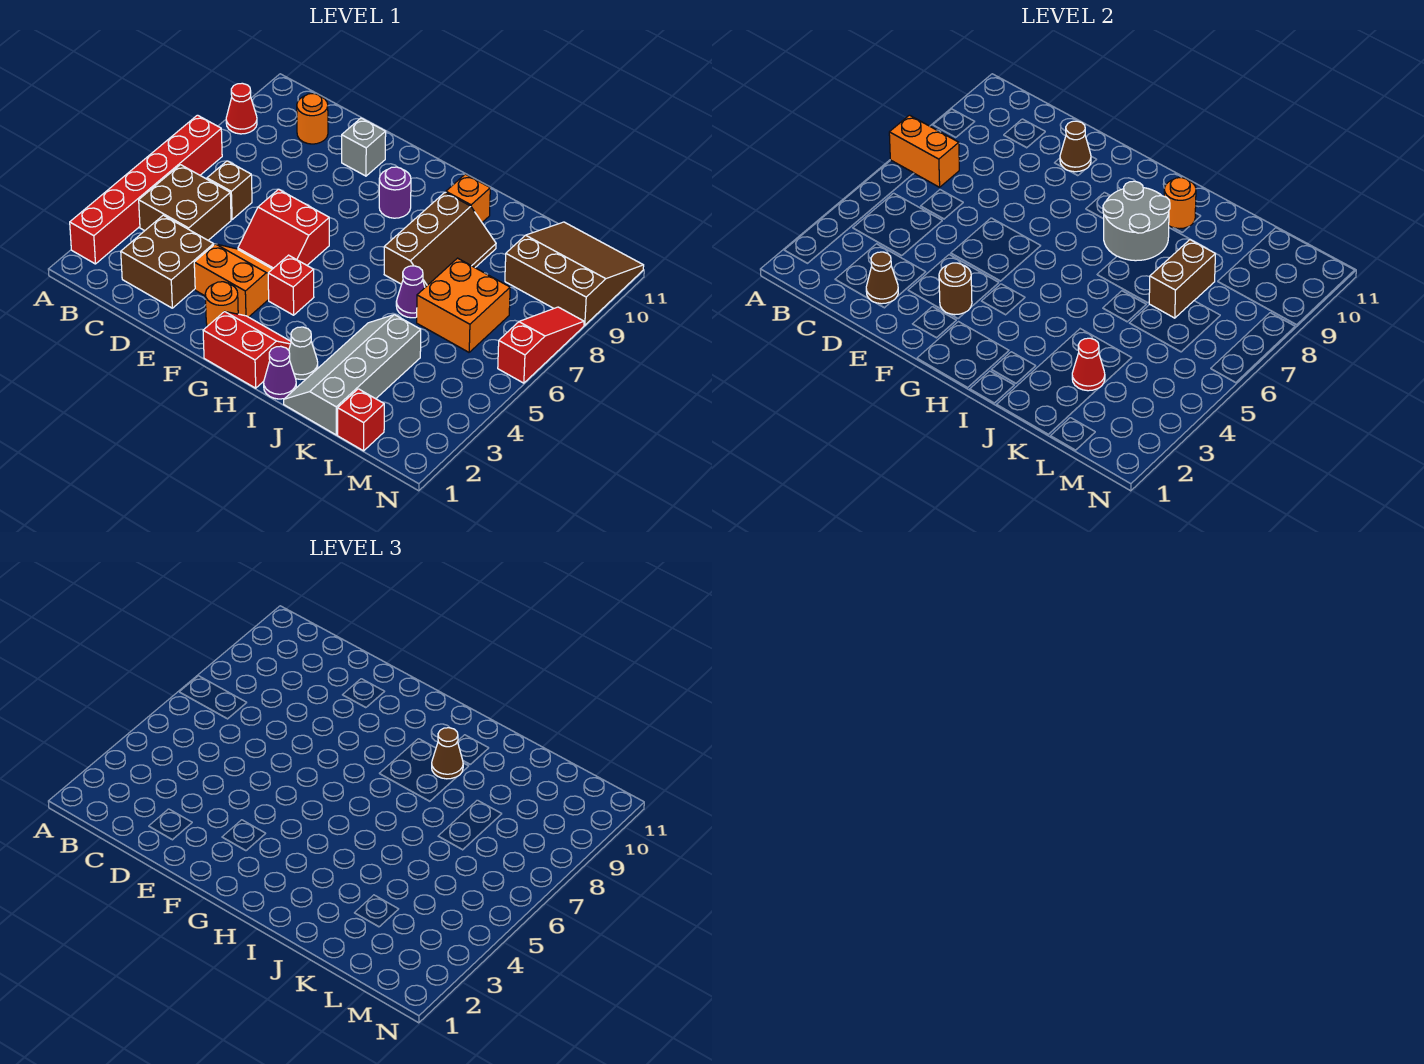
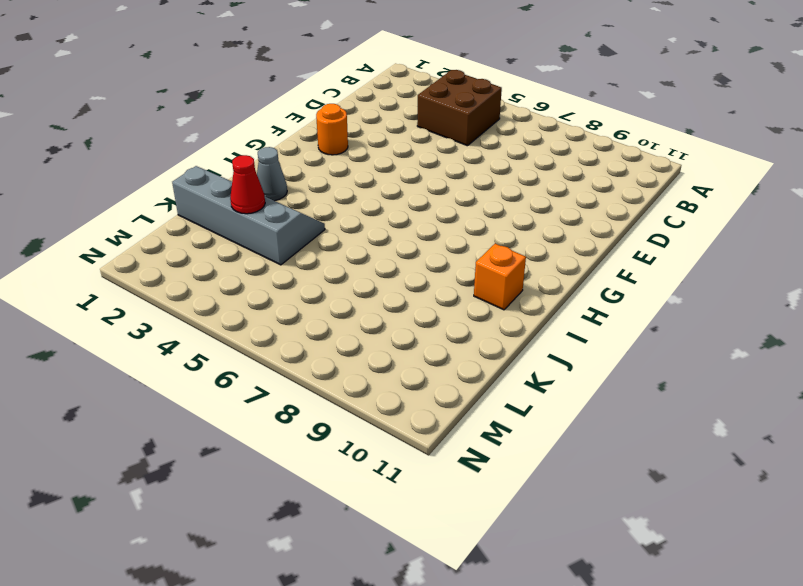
none -> red brick A2:A7 level 1
none -> red cone A9 level 1
none -> brown brick C2:D3 level 1
none -> brown brick C6 level 1

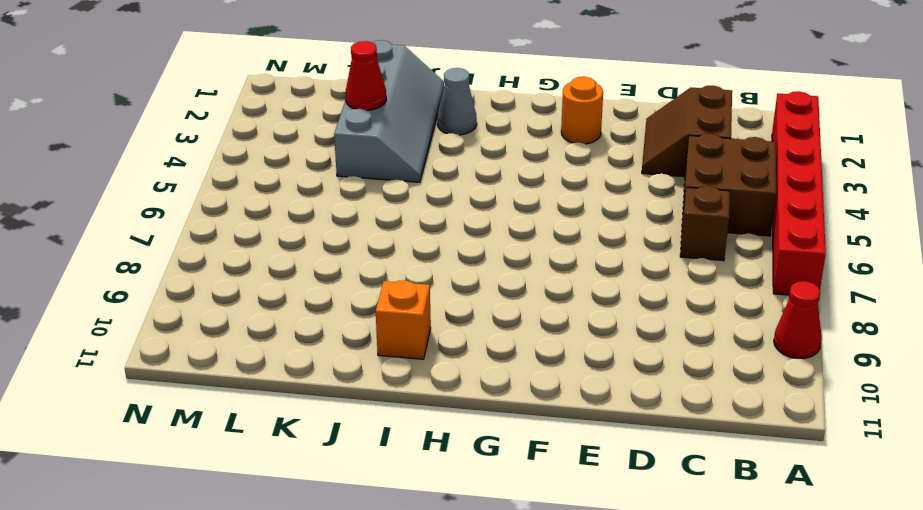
brown slope C2:D3 level 1 top C -> brown brick C2:D3 level 1
none -> orange round brick C10 level 1
none -> orange slope E3:F4 level 1 top 3
none -> red slope E5:F6 level 1 top 6
none -> grey brick E10 level 1

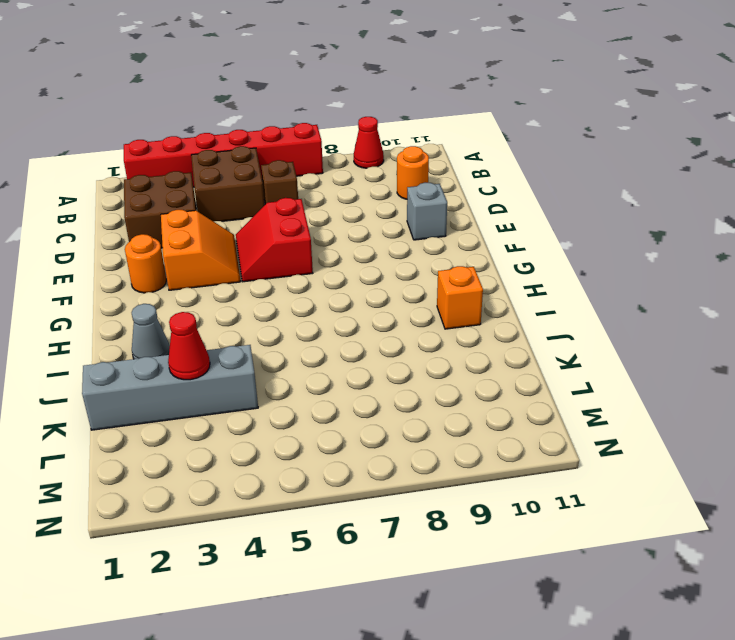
none -> red slope G1:H2 level 1 top 1
none -> red brick G4 level 1
none -> purple round brick G9 level 1
none -> purple cone I1 level 1

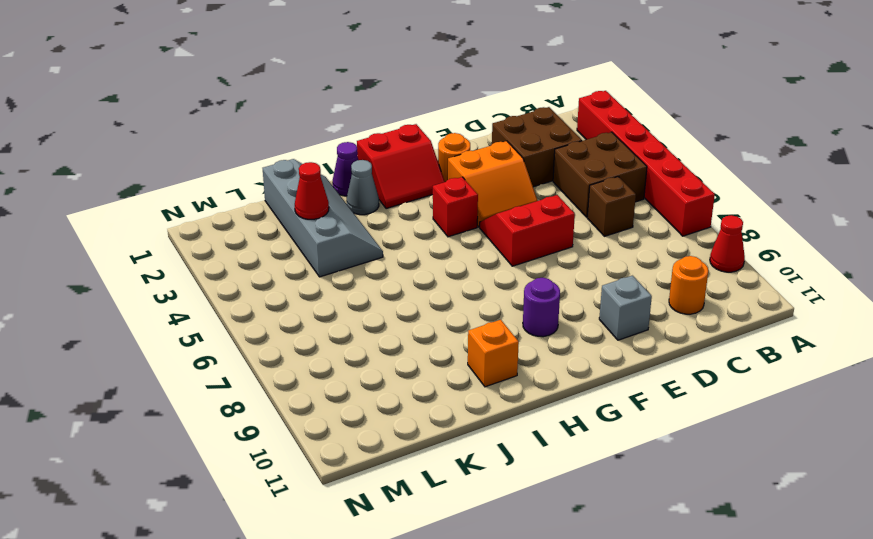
none -> brown slope I7:J9 level 1 top I
none -> purple cone J6 level 1
none -> orange brick K6:L7 level 1
none -> red brick L1 level 1

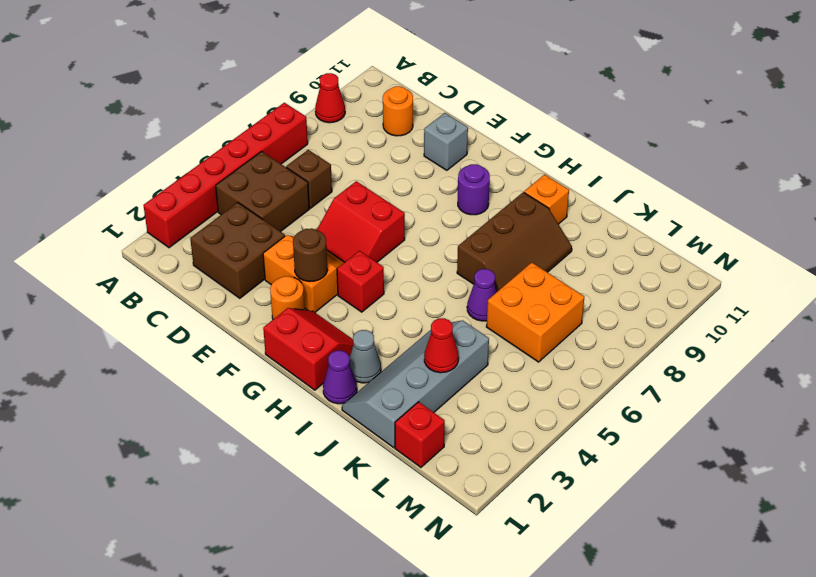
none -> brown slope L9:N11 level 1 top 9
none -> red slope N6:N8 level 1 top 6
none -> orange brick A7:B7 level 2
none -> brown cone D2 level 2

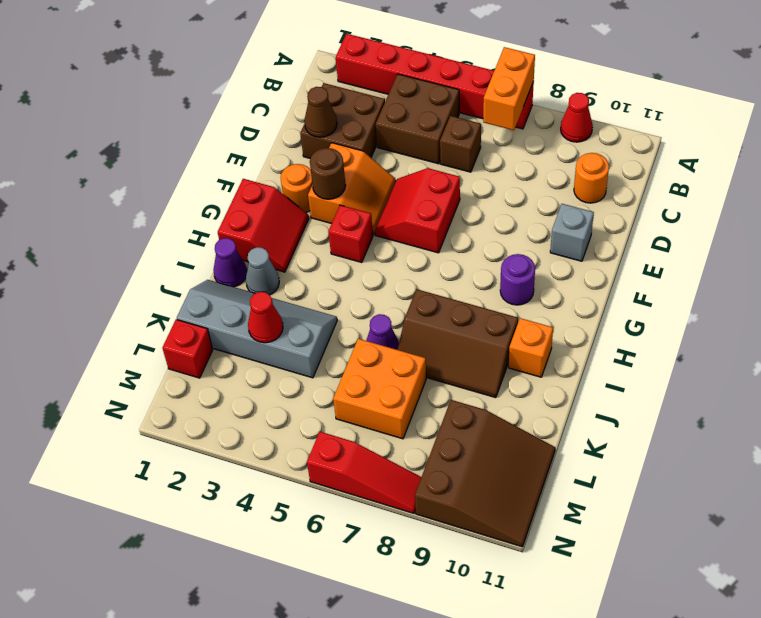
none -> brown cone E10 level 2
none -> grey round brick H8:I9 level 2
none -> orange round brick I10 level 2
none -> brown brick K7:K8 level 2

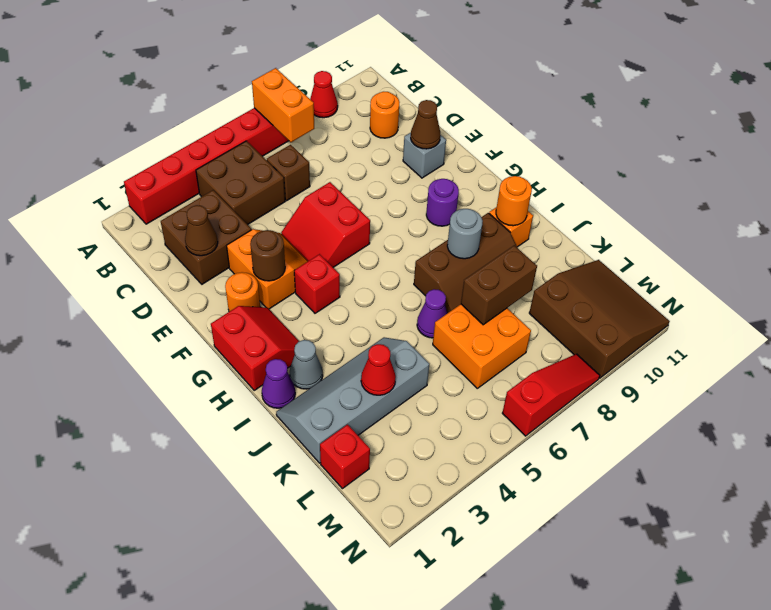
grey round brick I8 level 2 -> grey round brick H8:I9 level 2
none -> brown cone I9 level 3

